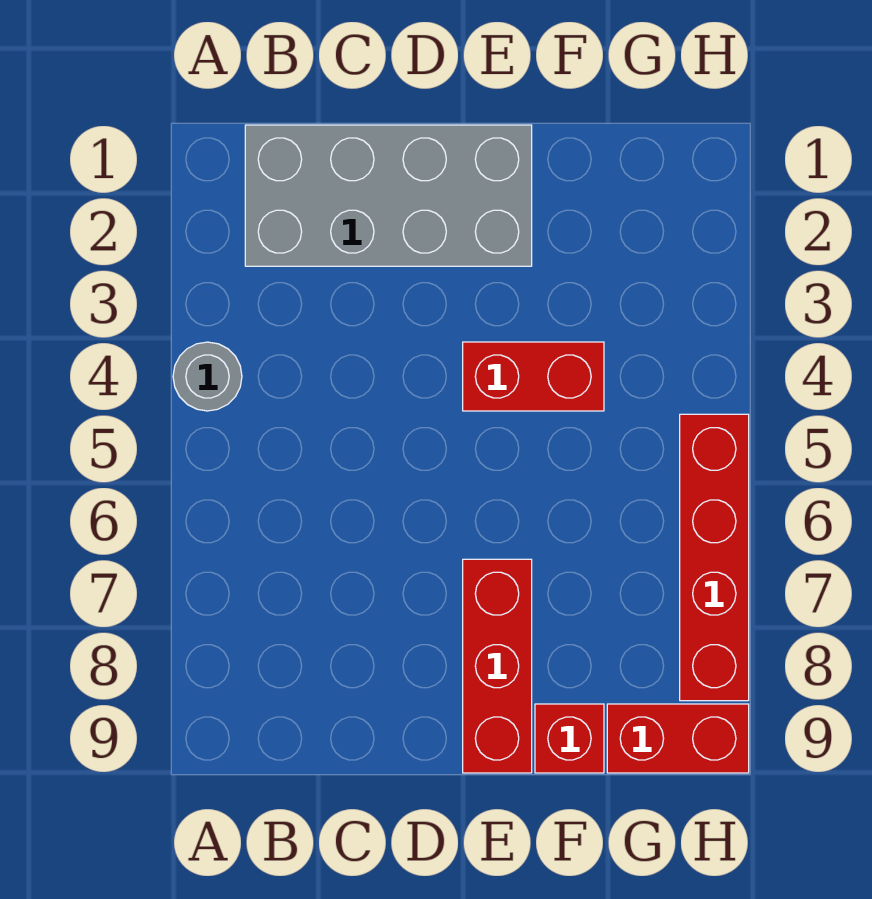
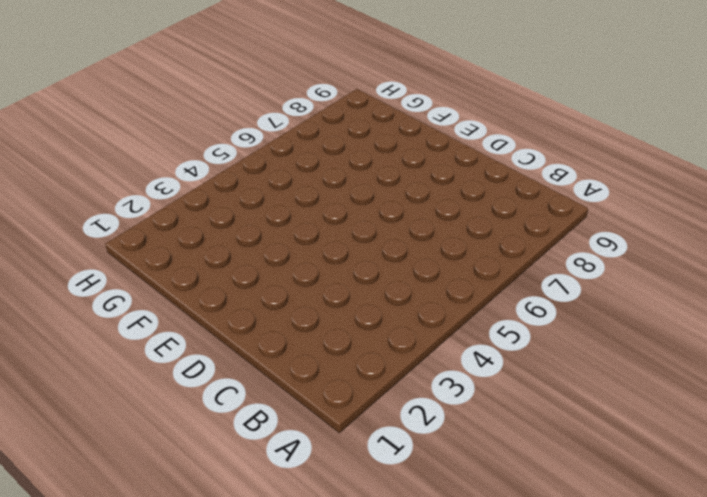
none -> grey round brick A4 level 1
none -> grey brick B1:E2 level 1

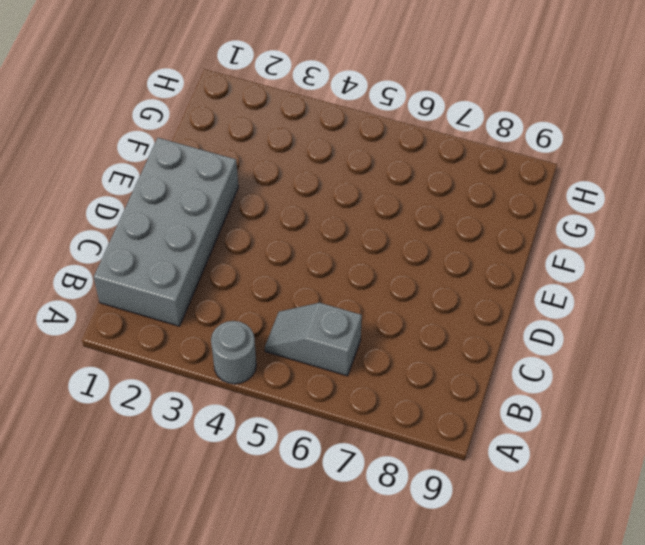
grey slope B5:B6 level 1 top 6 -> none
none -> red brick E4:F4 level 1
none -> red brick E7:E9 level 1

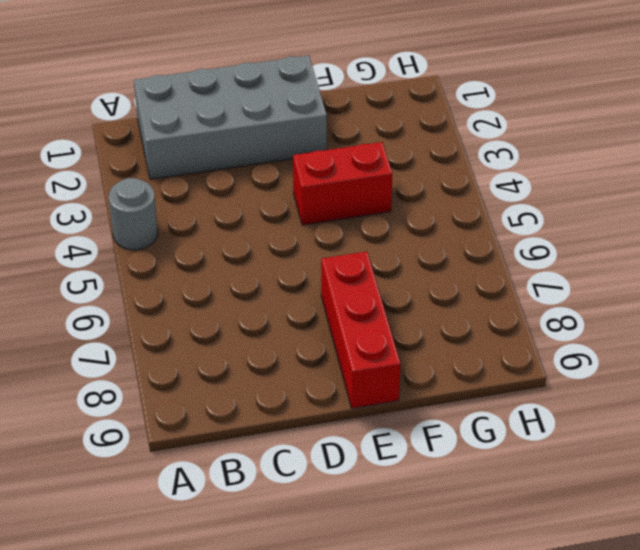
none -> red brick F9 level 1
none -> red brick G9:H9 level 1

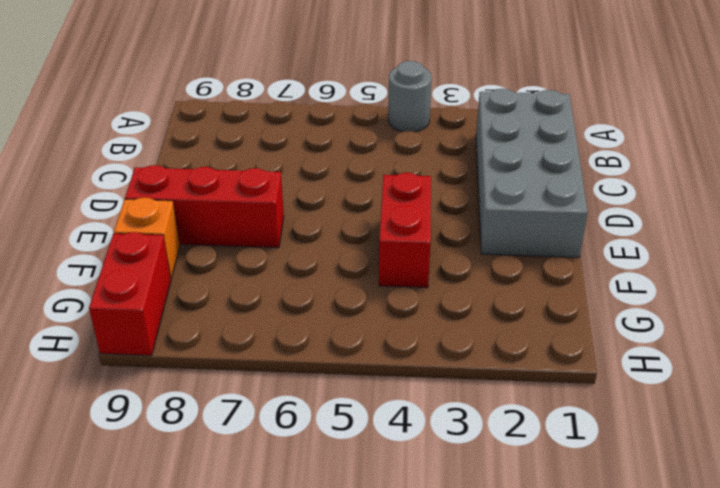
orange brick F9 level 1 -> red brick F9 level 1
none -> red brick H5:H8 level 1

